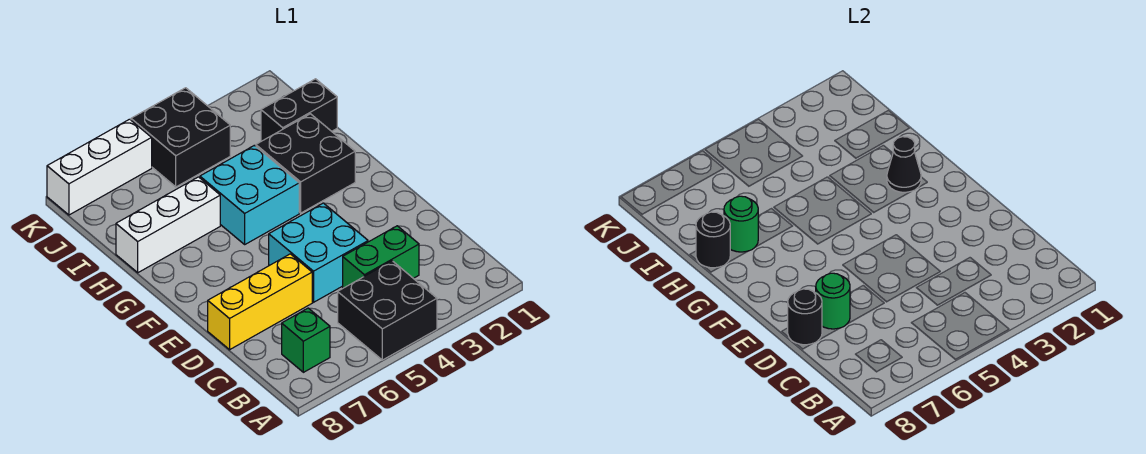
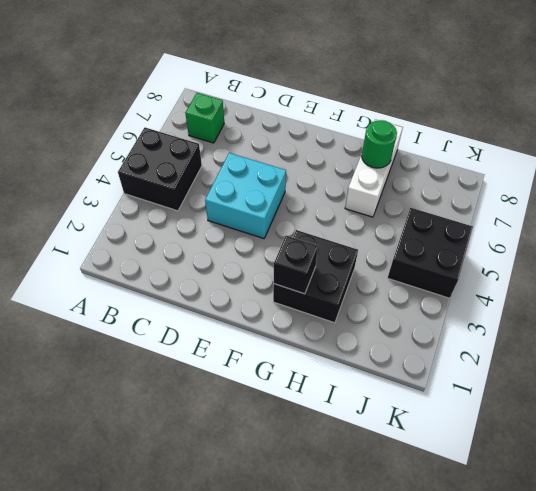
black brick G2 level 2 -> black cone G2 level 2
none -> green brick C3:C4 level 1
none -> yellow brick D6:D8 level 1
none -> cyan brick G4:H5 level 1

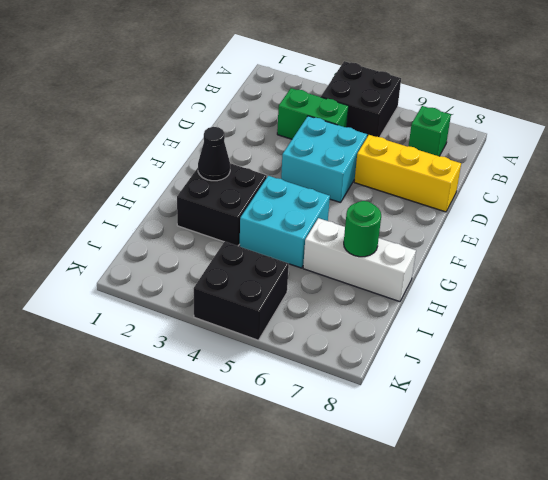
none -> black brick I1:I2 level 1
none -> white brick K6:K8 level 1
none -> green round brick D7 level 2

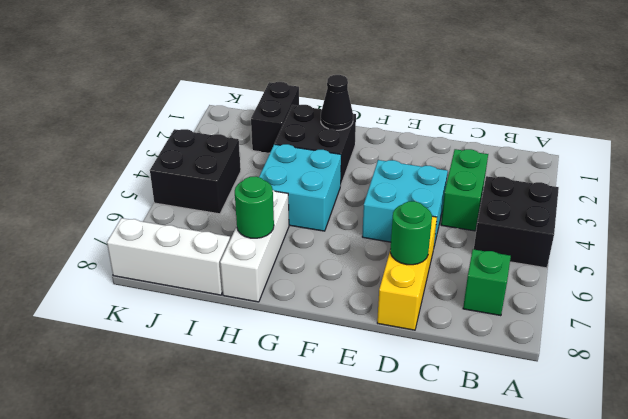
white brick I8:K8 level 1 -> white brick K6:K8 level 1
none -> black round brick D8 level 2
none -> black round brick H8 level 2

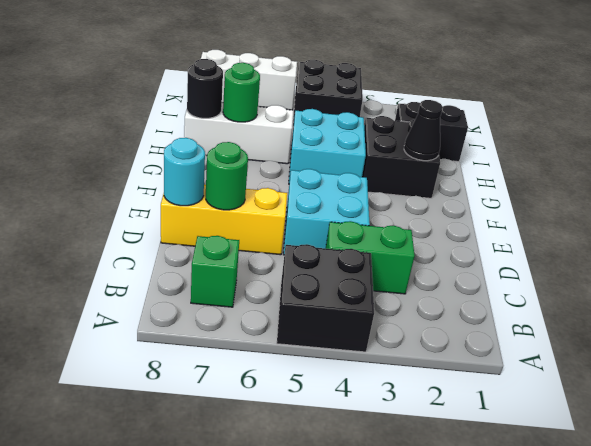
cyan round brick D8 level 2 -> black round brick D8 level 2

